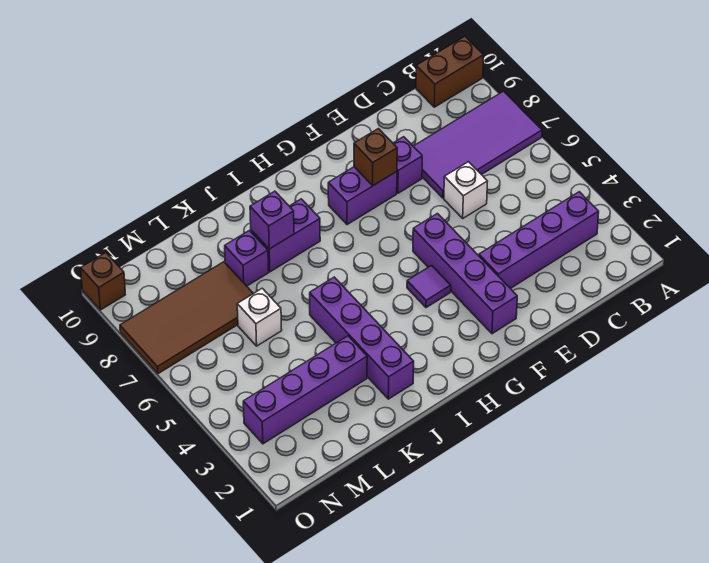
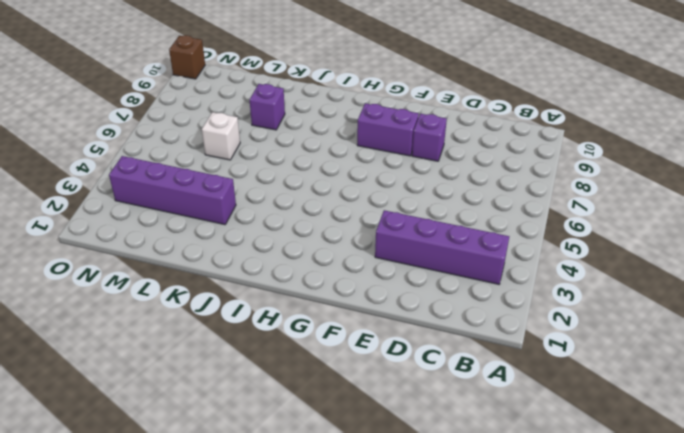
none -> purple tile A7:D8 level 1
none -> brown brick A10:B10 level 1
none -> white brick D6 level 1

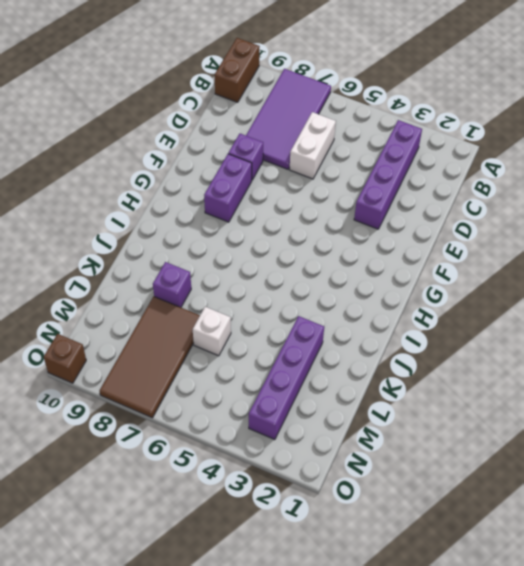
white brick C6:D6 level 1 -> white brick D6 level 1
none -> purple brick F2:F5 level 1
none -> purple tile G4 level 1
none -> purple brick I8:J8 level 1

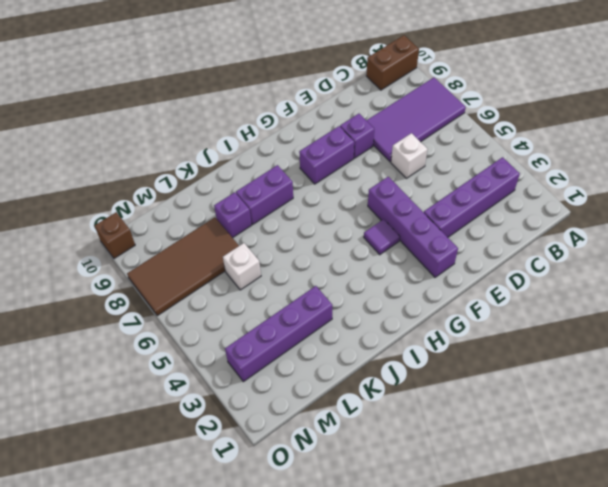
none -> purple brick J2:J5 level 1
none -> brown brick F8 level 2
none -> purple brick J8 level 2

